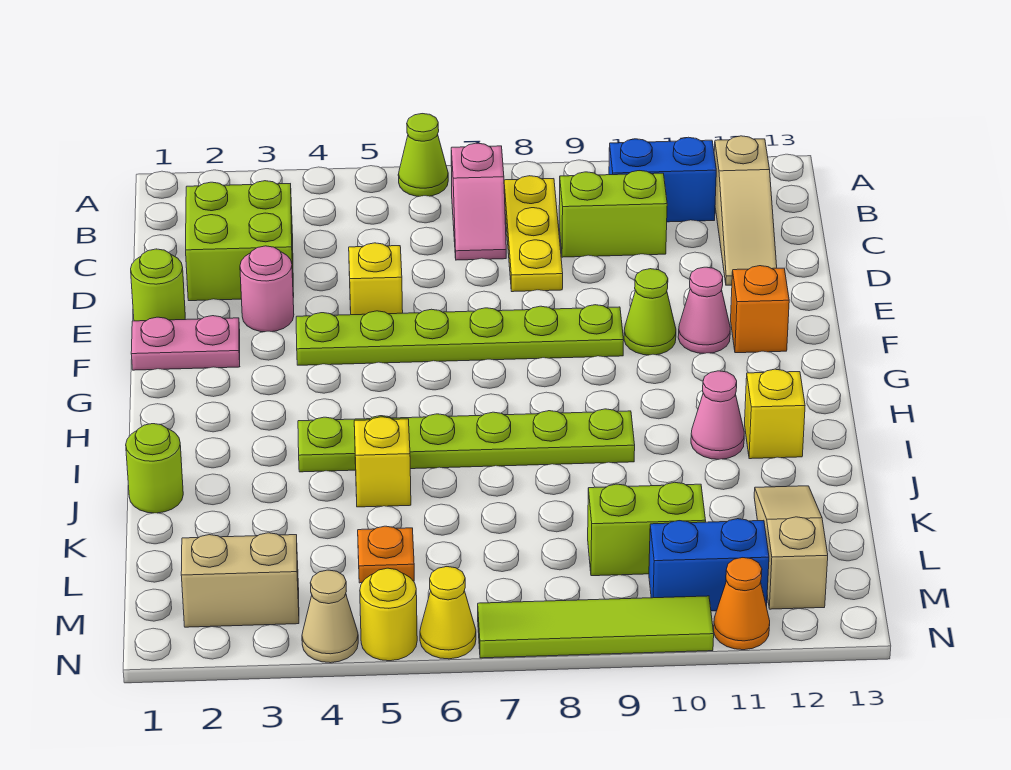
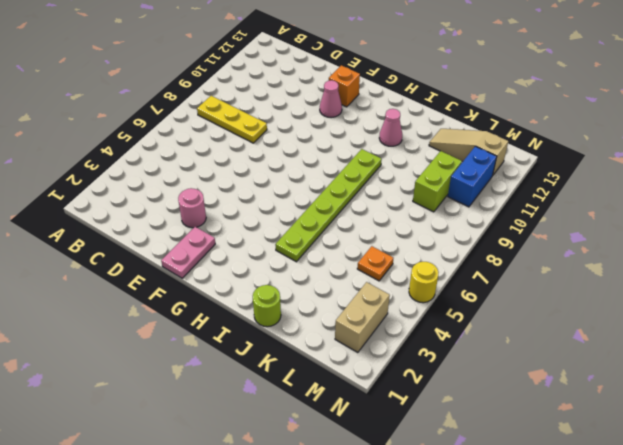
none -> lime cone A6 level 1
none -> pink slope B7:C7 level 1 top B
none -> blue brick B10:B11 level 1
none -> tan slope B12:D12 level 1 top B

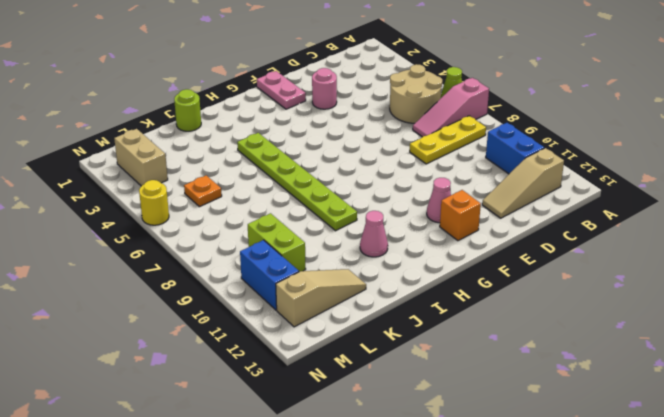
pink slope A7:C7 level 1 top A -> pink slope B7:C7 level 1 top B
tan round brick B5:C6 level 1 -> none
none -> lime brick C2:D3 level 1
none -> lime brick C9:C10 level 1
none -> lime round brick E1 level 1
none -> yellow brick E5 level 1

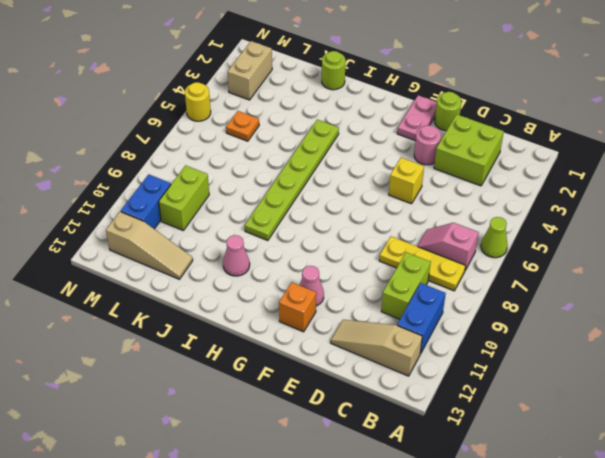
none -> lime plate F4:F9 level 1
none -> lime cone F10 level 1
none -> yellow brick I12 level 1
none -> yellow brick J5 level 1

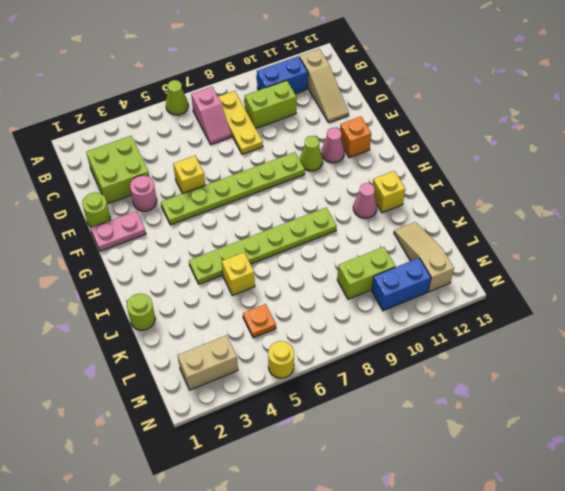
none -> tan cone N4 level 1
none -> yellow cone N6 level 1
none -> lime tile N7:N10 level 1
none -> orange cone N11 level 1

